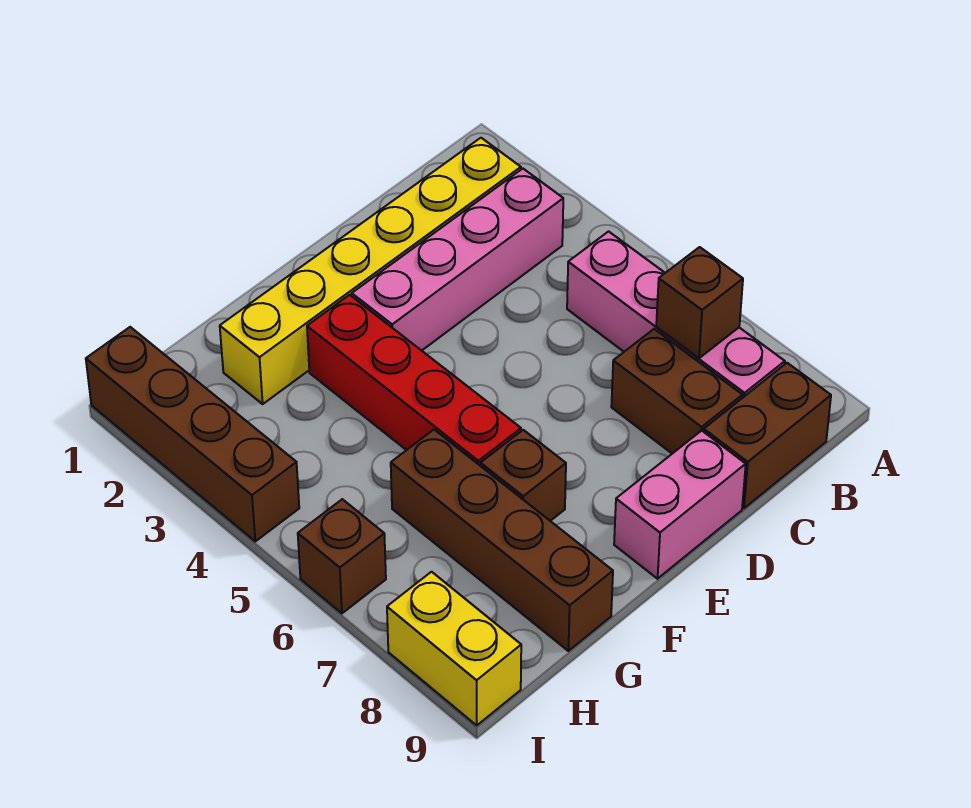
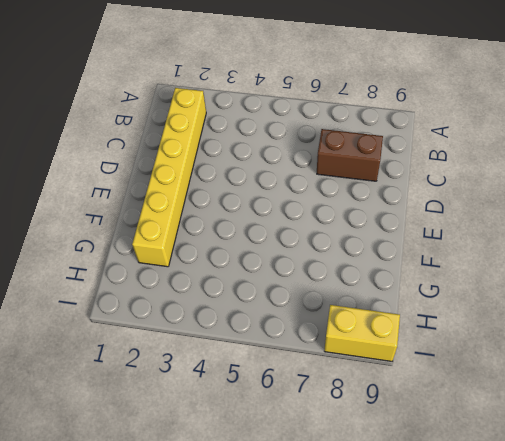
none -> pink brick B3:E3 level 1
none -> pink brick B5:B8 level 1
none -> brown brick B9:C9 level 1

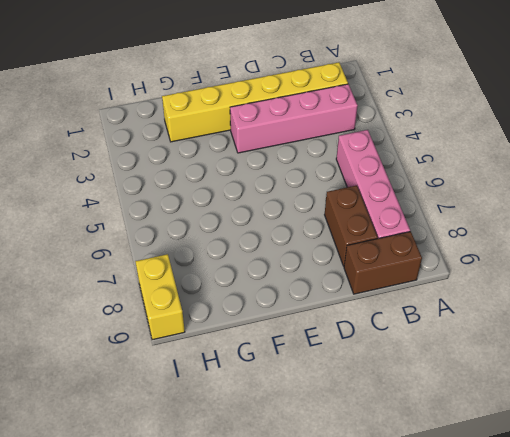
none -> pink brick D9:E9 level 1
none -> red brick F3:F6 level 1
none -> brown brick F7 level 1

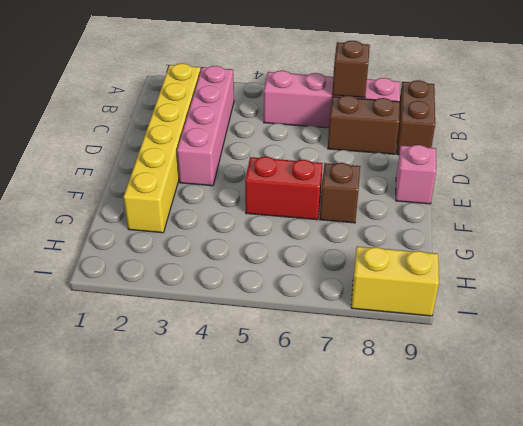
pink brick E9 level 1 -> pink brick D9:E9 level 1
red brick F5:F6 level 1 -> red brick F3:F6 level 1
none -> brown brick G6:G9 level 1
none -> brown brick I1:I4 level 1
none -> brown brick I6 level 1

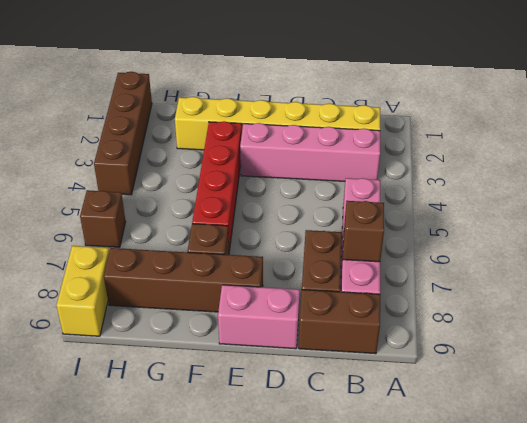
brown brick E8:H8 level 1 -> brown brick G6:G9 level 1

